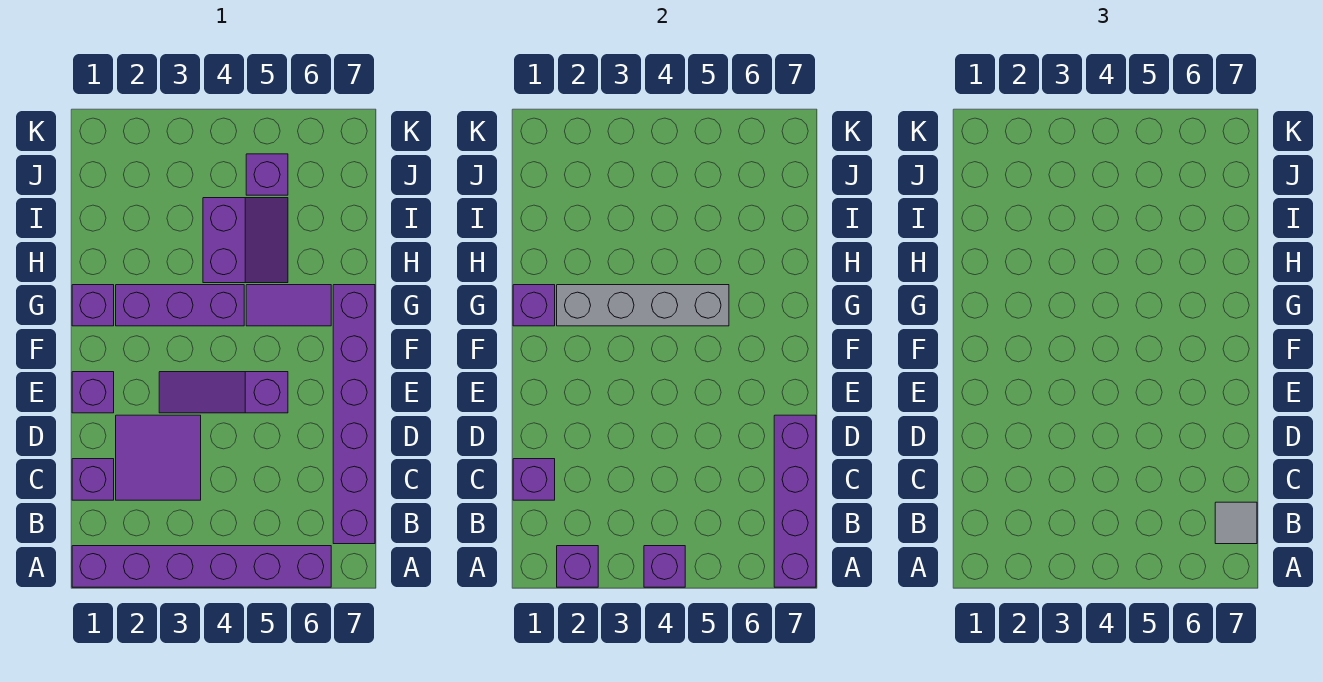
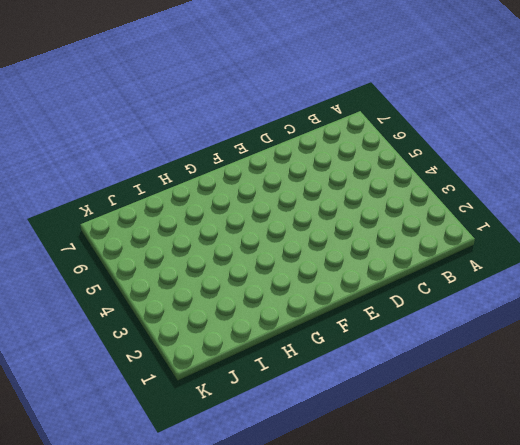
none -> purple brick A1:A6 level 1
none -> purple brick B7:G7 level 1
none -> purple brick C1 level 1

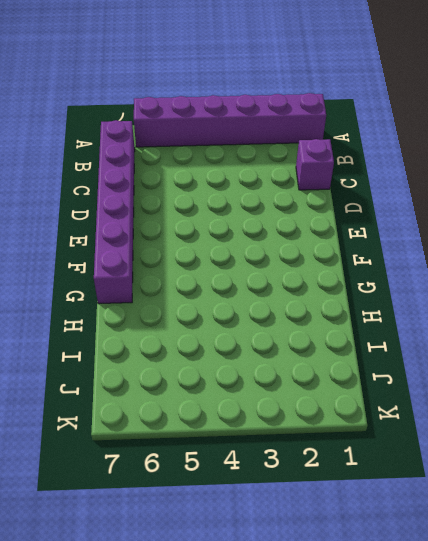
none -> purple tile C2:D3 level 1
none -> purple brick E1 level 1
none -> purple slope E3:E5 level 1 top 5

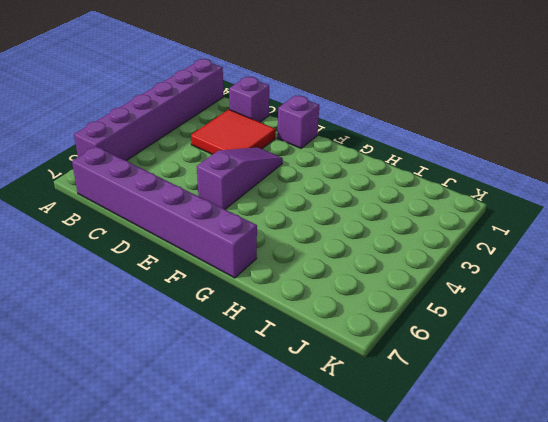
red tile C2:D3 level 1 -> purple tile C2:D3 level 1
none -> purple brick G1 level 1
none -> purple brick G2:G4 level 1
none -> purple tile G5:G6 level 1

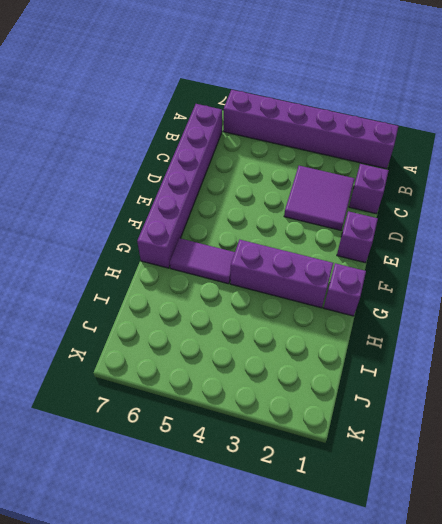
none -> purple slope E3:E5 level 1 top 5
none -> purple slope H4:I5 level 1 top 4
none -> purple brick J5 level 1

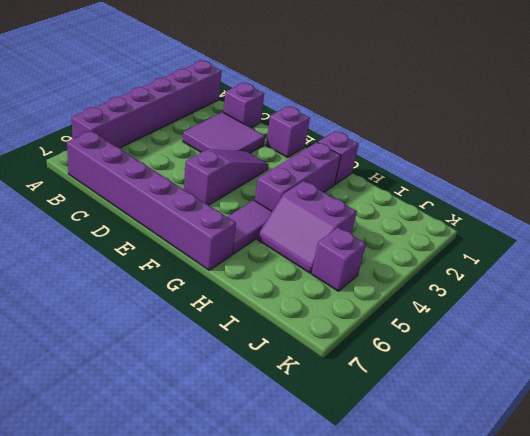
none -> purple brick A2 level 2
none -> purple brick A4 level 2
none -> purple brick A7:D7 level 2

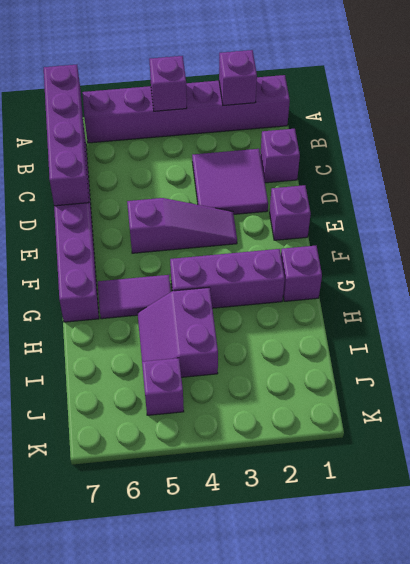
none -> purple brick C1 level 2
none -> purple brick G1 level 2
none -> grey brick G2:G5 level 2

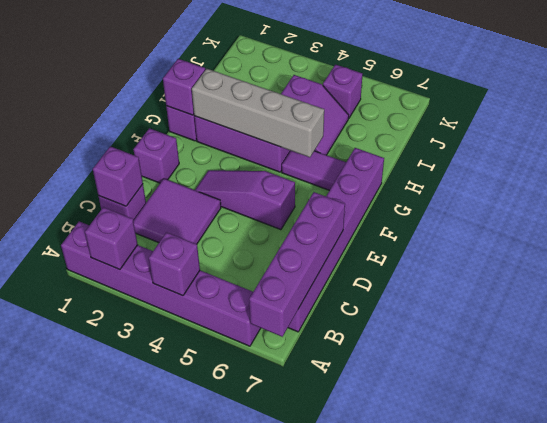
none -> grey tile B7 level 3

